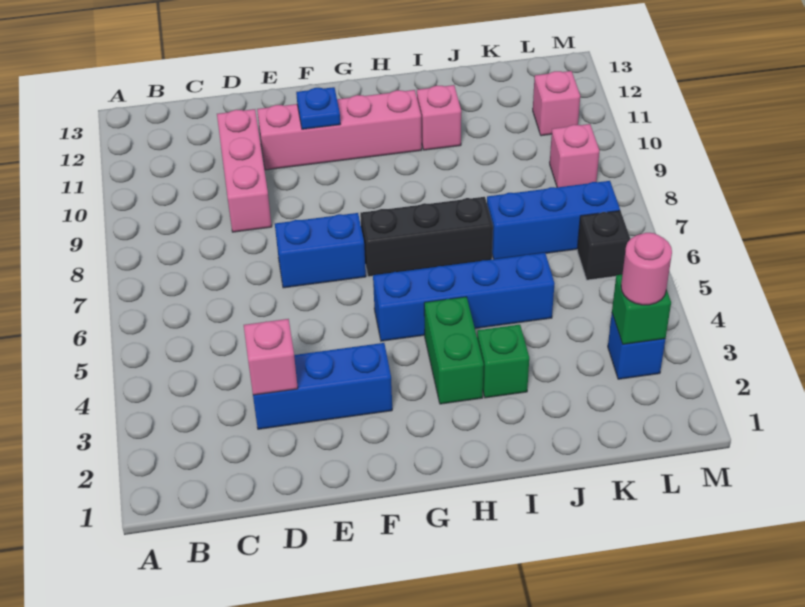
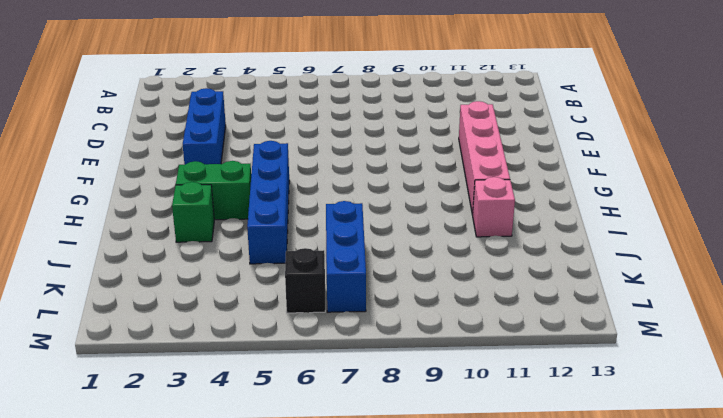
none -> pink brick D9:D11 level 1
none -> blue brick E7:F7 level 1
none -> black brick G7:I7 level 1

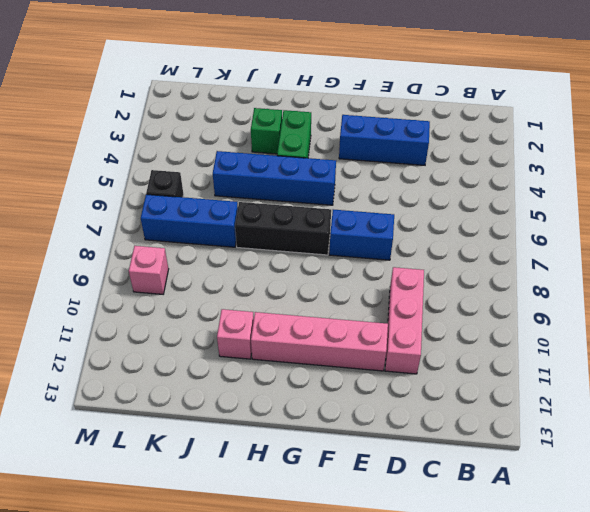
none -> blue brick L3 level 1
none -> pink brick L11 level 1
none -> pink brick D3 level 2

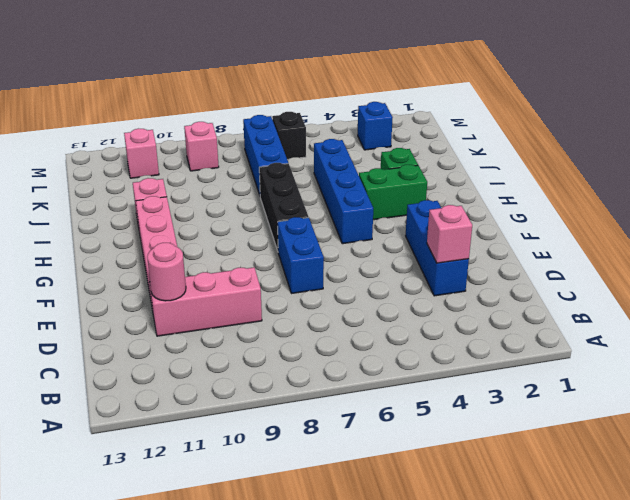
pink round brick D11 level 2 -> pink round brick L3 level 3
none -> blue plate F11 level 2
none -> green brick L3 level 2

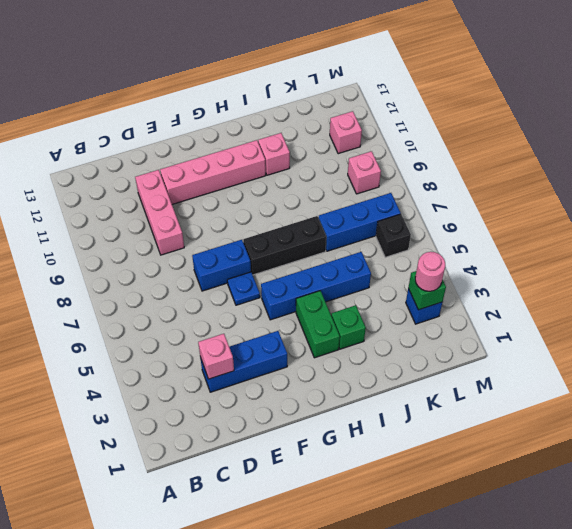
blue plate F6 level 1 -> blue plate F11 level 2

